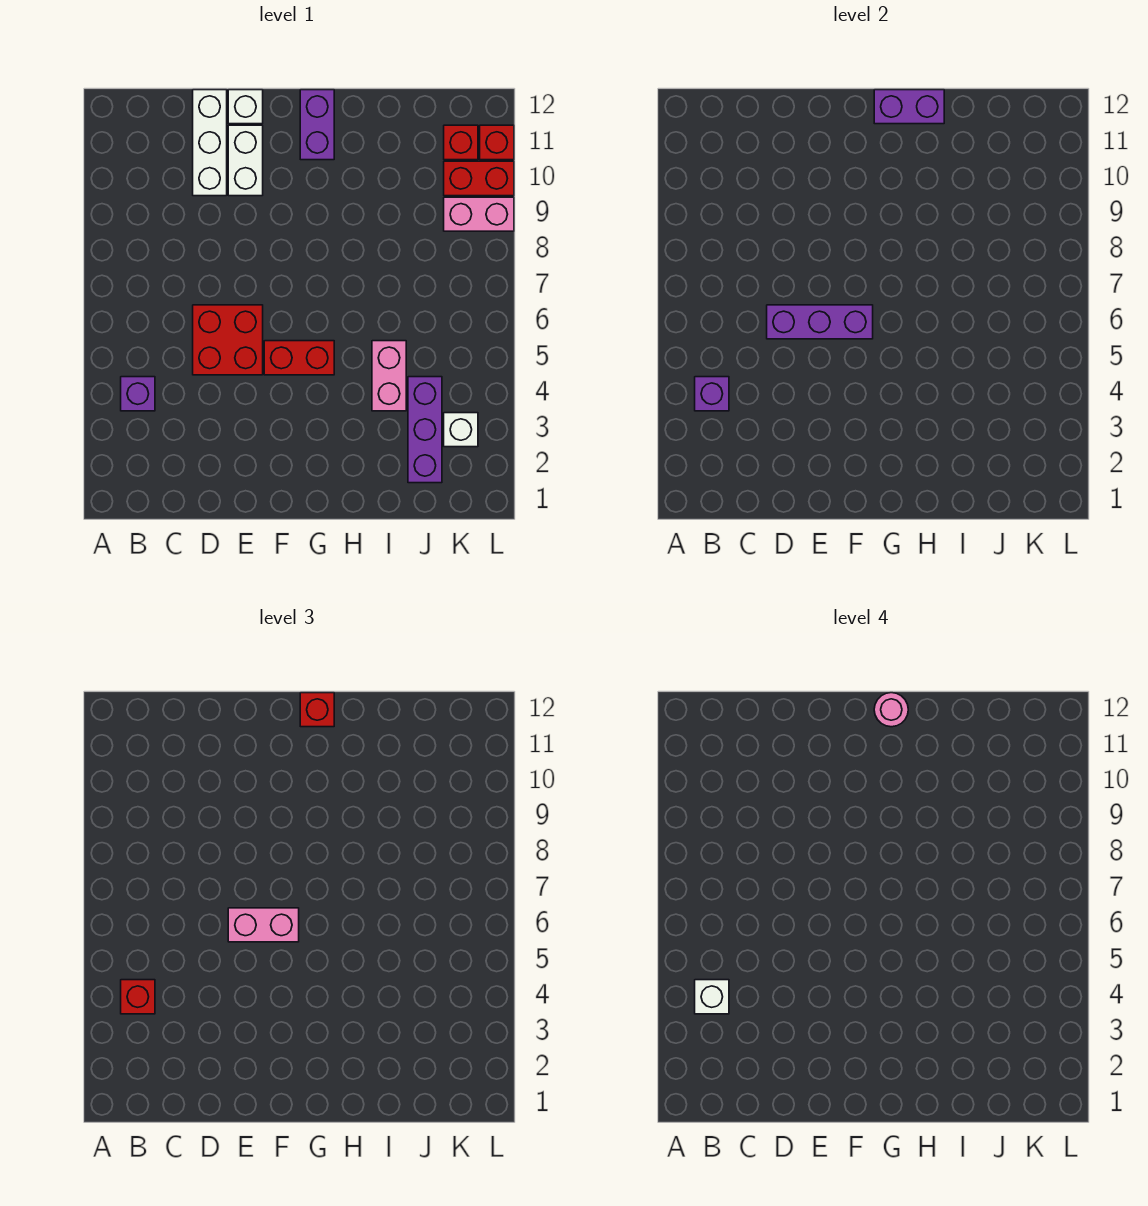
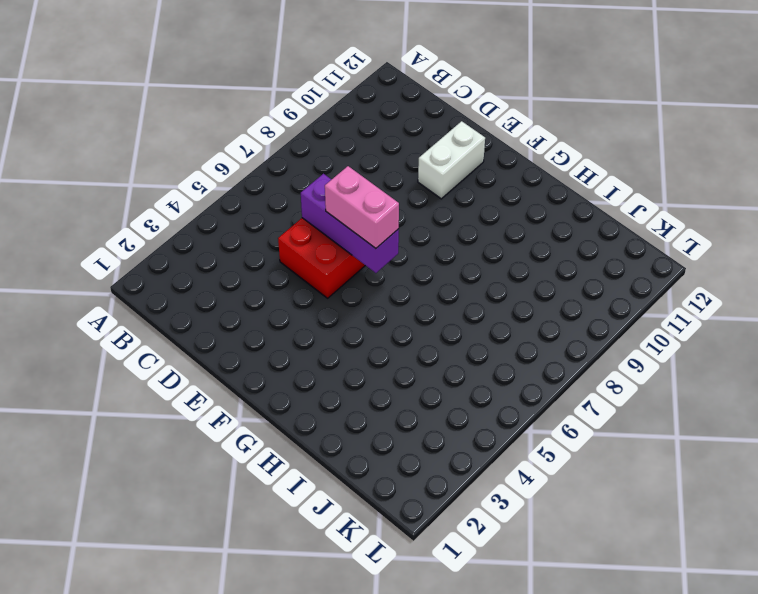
none -> purple brick B4 level 1
none -> white brick D10:D12 level 1
none -> white brick E12 level 1

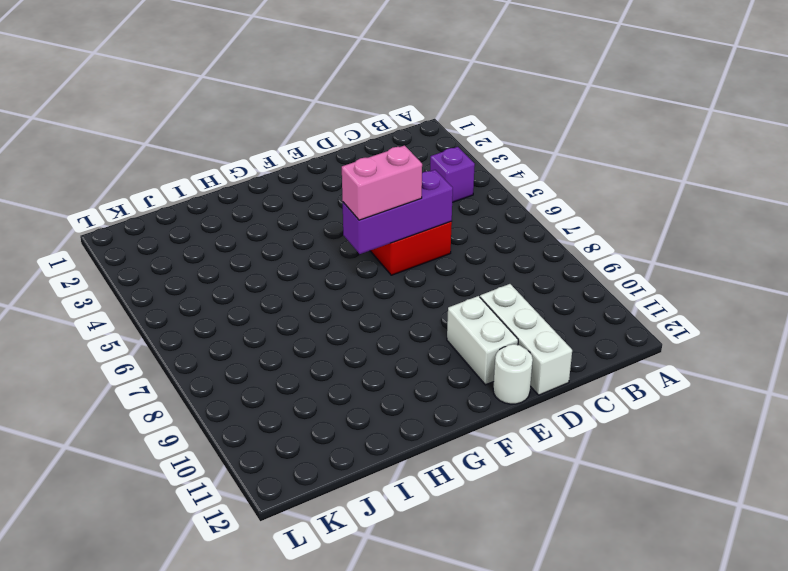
white round brick E12 level 1 -> white brick E12 level 1
none -> red brick F5:G5 level 1
none -> purple brick G11:G12 level 1
none -> pink brick I4:I5 level 1

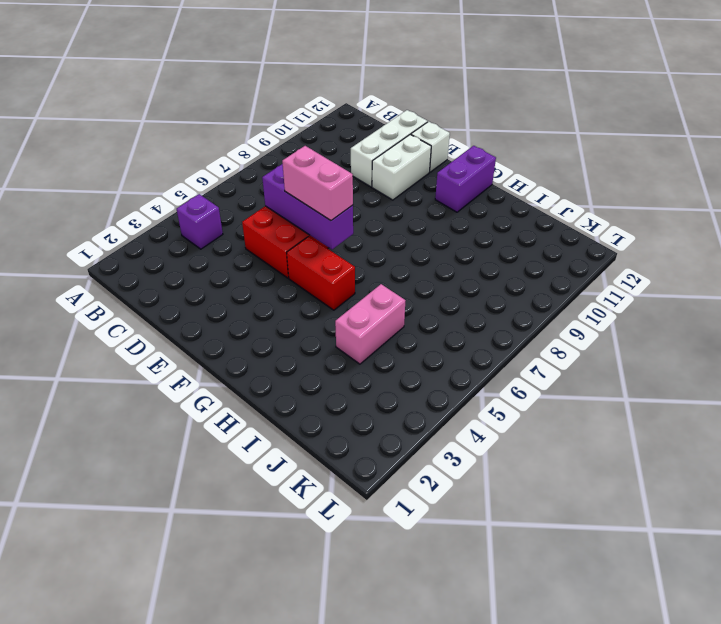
none -> purple brick J2:J4 level 1
none -> white brick K3 level 1
none -> pink brick K9:L9 level 1

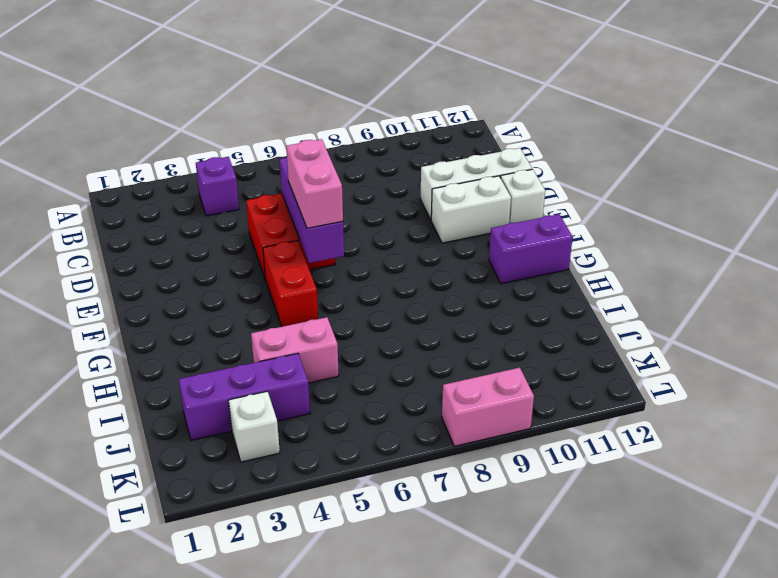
pink brick L8:L9 level 1 -> pink brick K9:L9 level 1
none -> red brick K10:L10 level 1
none -> red brick K11 level 1
none -> red brick L11 level 1

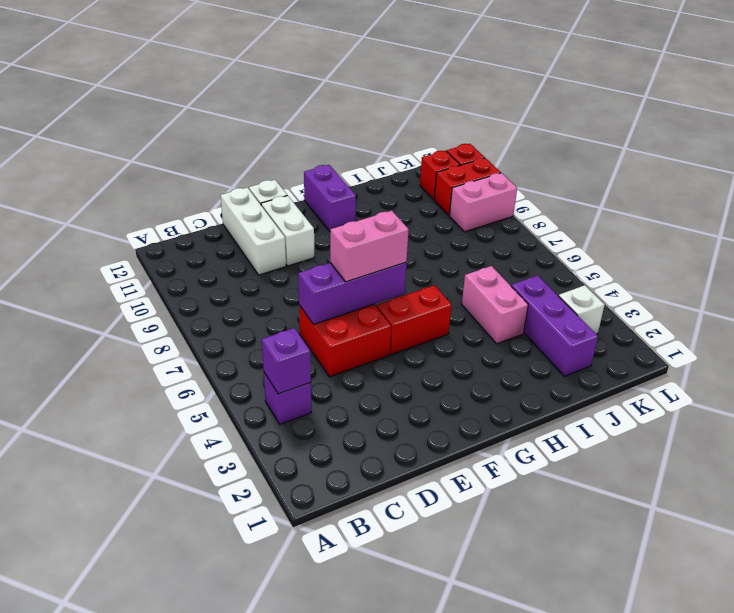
none -> purple brick G12:H12 level 2
none -> red brick B4 level 3
none -> red brick G12 level 3

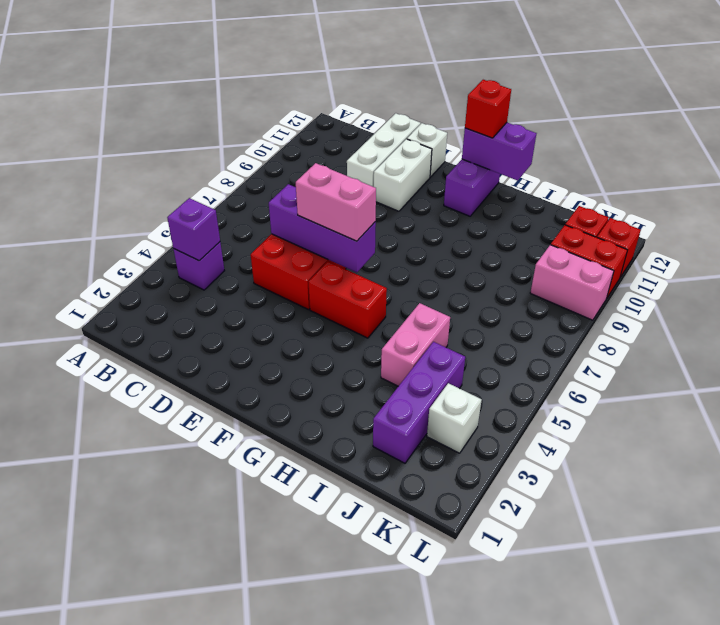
none -> red brick B4 level 3
none -> white brick B4 level 4
none -> pink round brick G12 level 4

